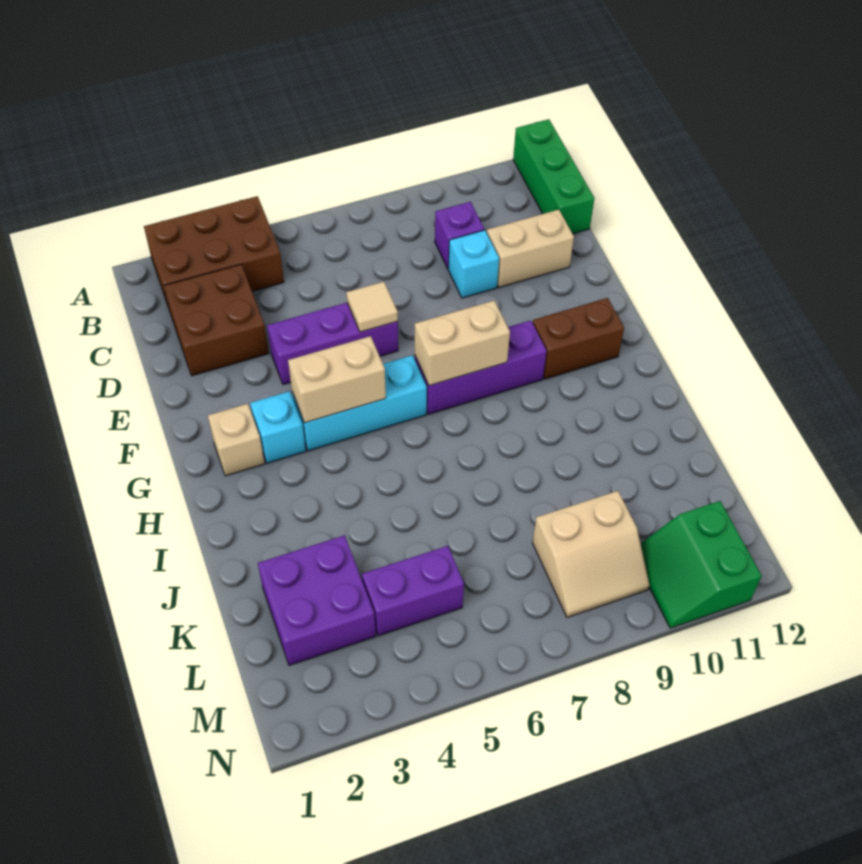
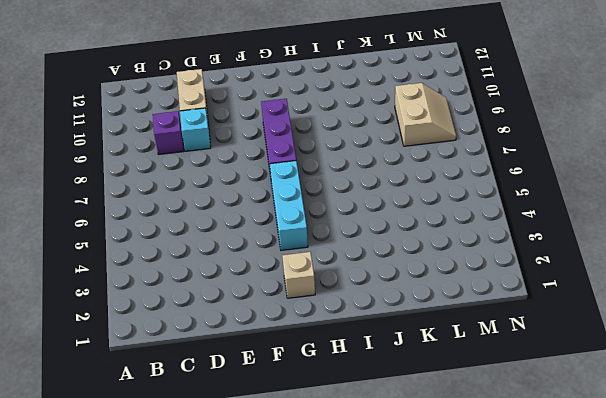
none -> brown brick A2:B4 level 1
none -> green brick A12:C12 level 1
none -> brown brick C2:D3 level 1

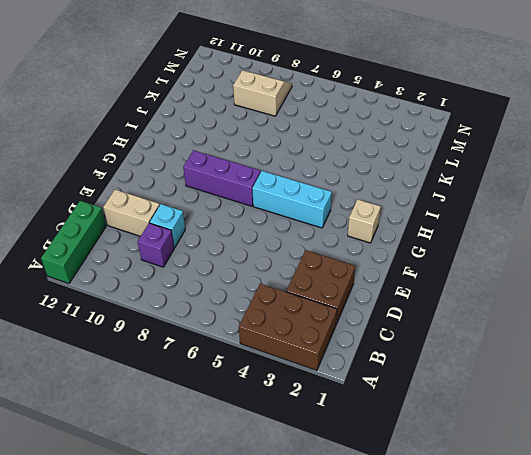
none -> purple brick E4:E6 level 1
none -> cyan brick G3 level 1
none -> brown brick G10:G11 level 1

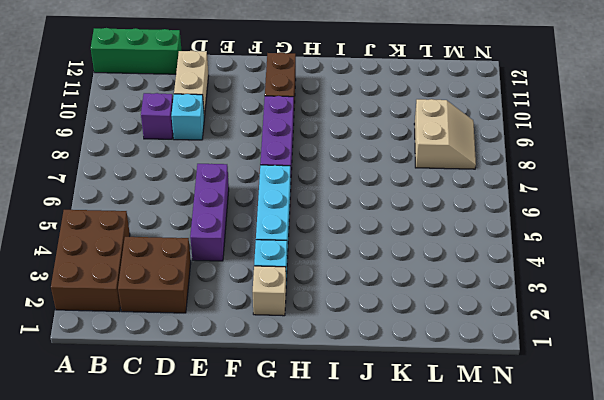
none -> purple brick K2:L3 level 1
none -> purple brick L4:L5 level 1
none -> green slope M10:N11 level 1 top 11

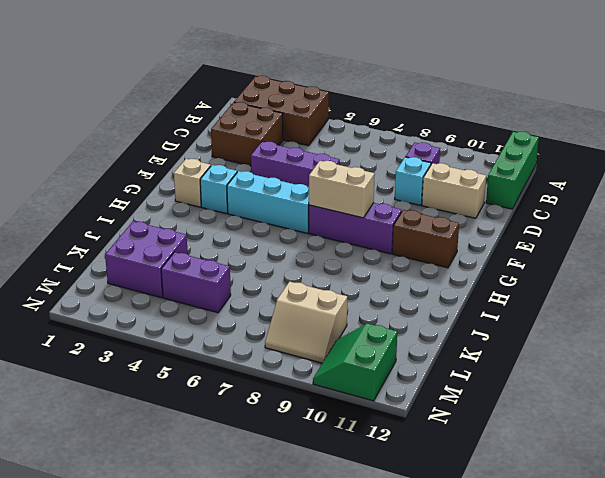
none -> tan tile E6 level 2
none -> tan brick G4:G5 level 2

